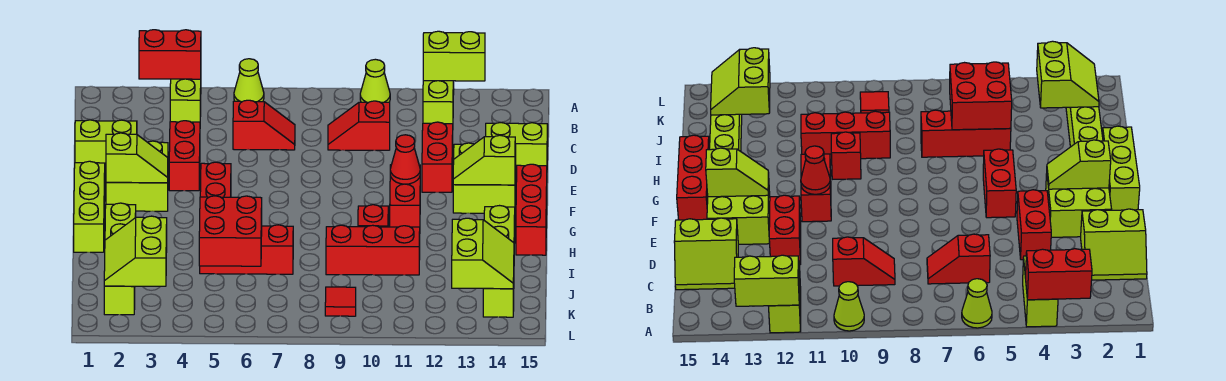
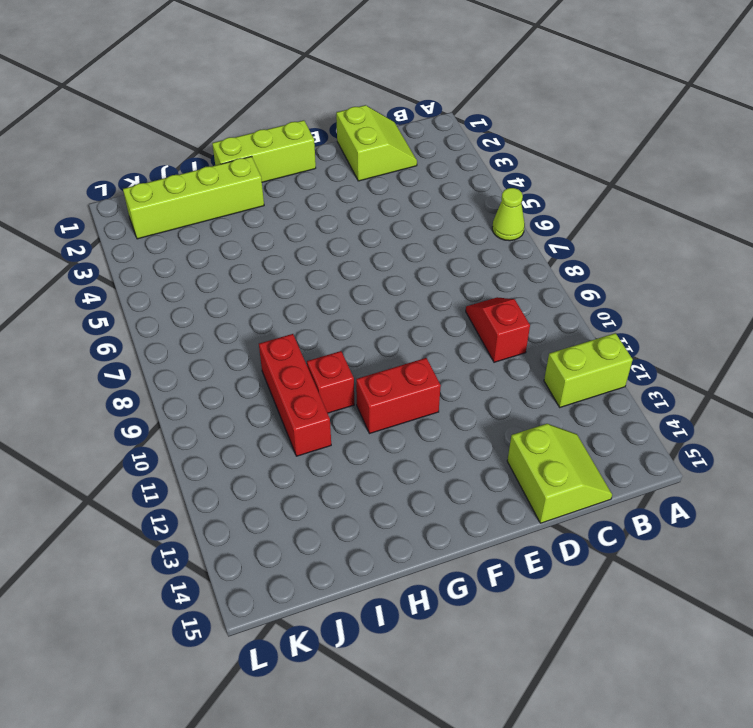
none -> lime brick A4:B4 level 1
none -> lime cone A10 level 1
none -> red slope C6:C7 level 1 top 6
none -> red brick D4:E4 level 1

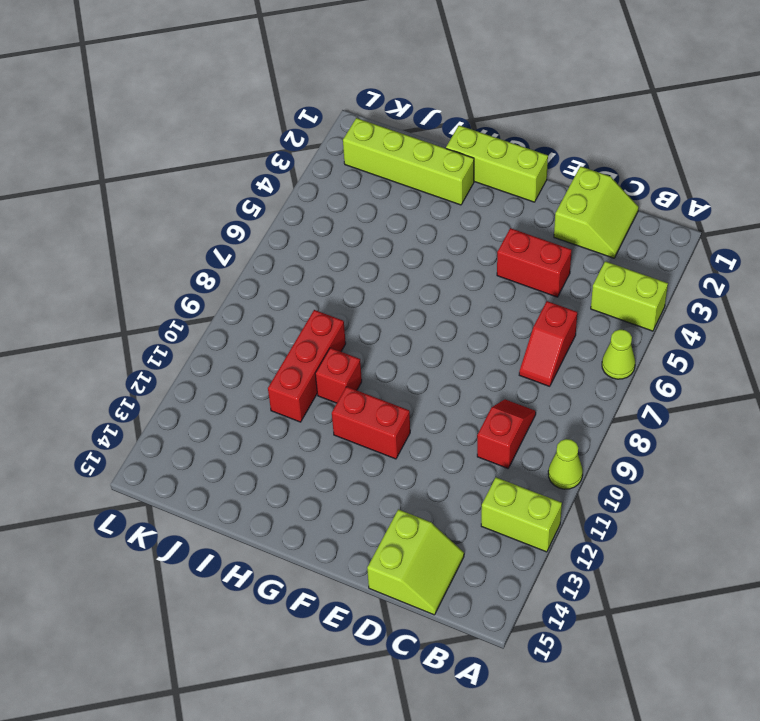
none -> red brick D12:E12 level 1
none -> lime brick E2:F3 level 1
none -> lime brick E13:F14 level 1
none -> red brick F5:G5 level 1

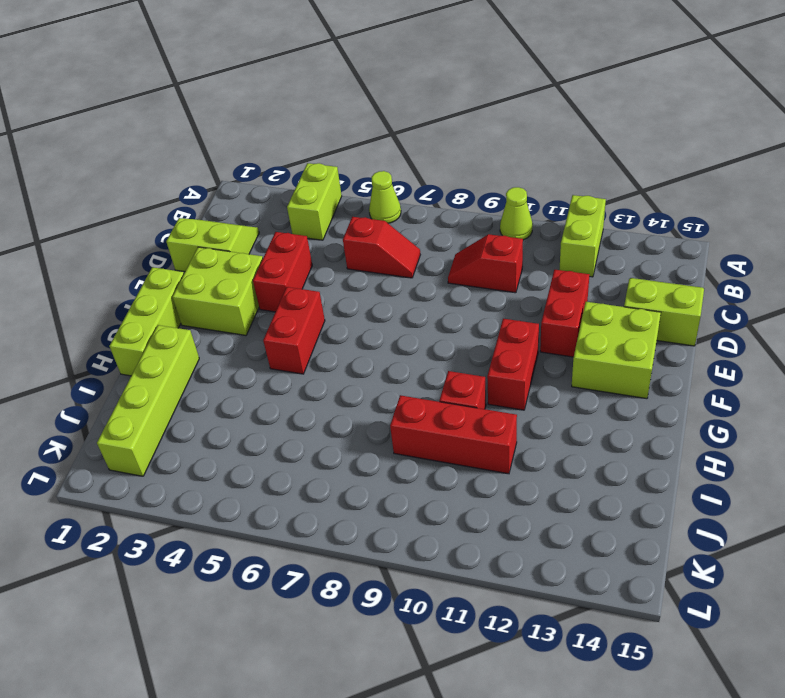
none -> red brick F15:H15 level 1
none -> lime brick H14:K14 level 1
none -> red brick I5:I7 level 1
none -> red tile K9 level 1

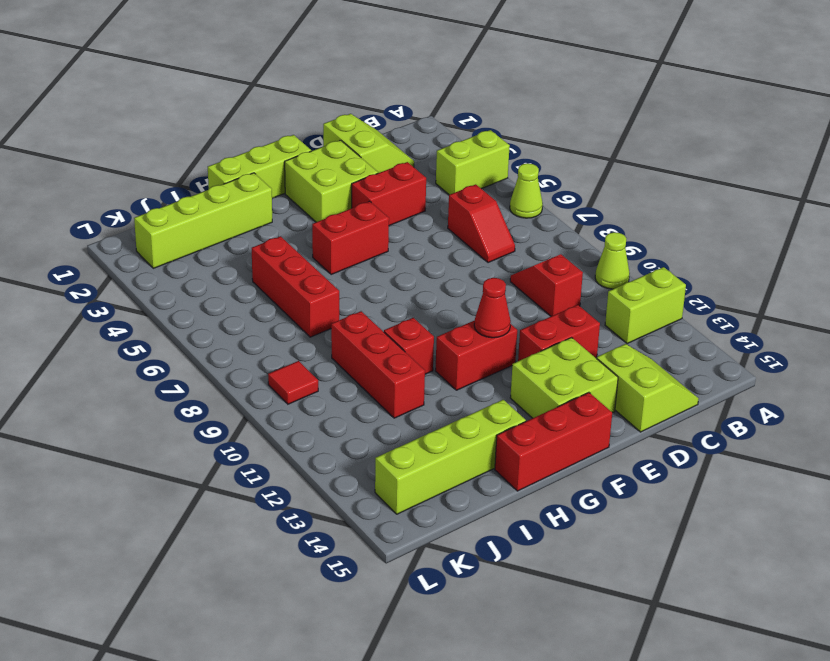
none -> red brick A3:A4 level 2
none -> lime brick A12:A13 level 2
none -> lime slope F2:F3 level 2 top 2
none -> lime slope F13:F14 level 2 top 14

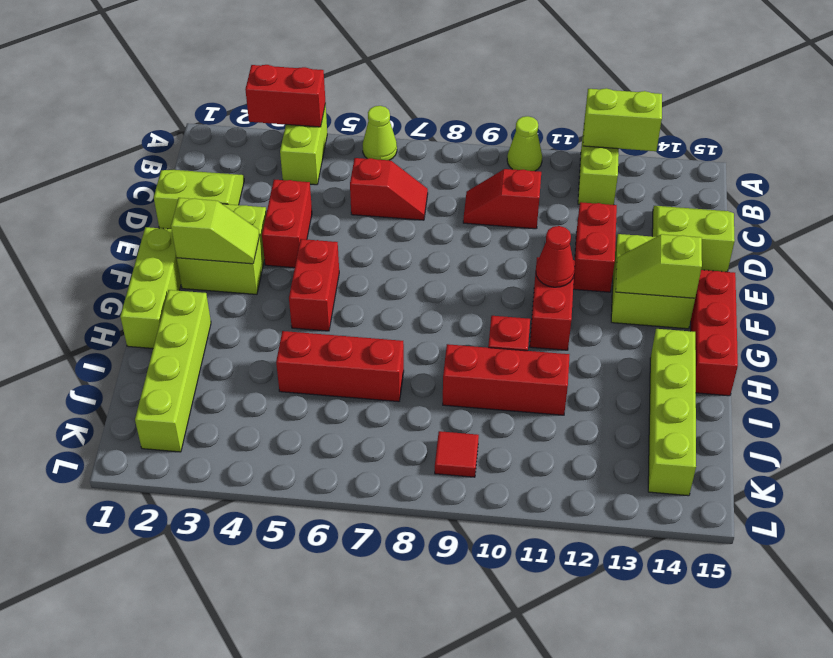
none -> red brick I5:J6 level 2
none -> lime slope J2:K3 level 2 top 3
none -> lime slope J13:K14 level 2 top 13

